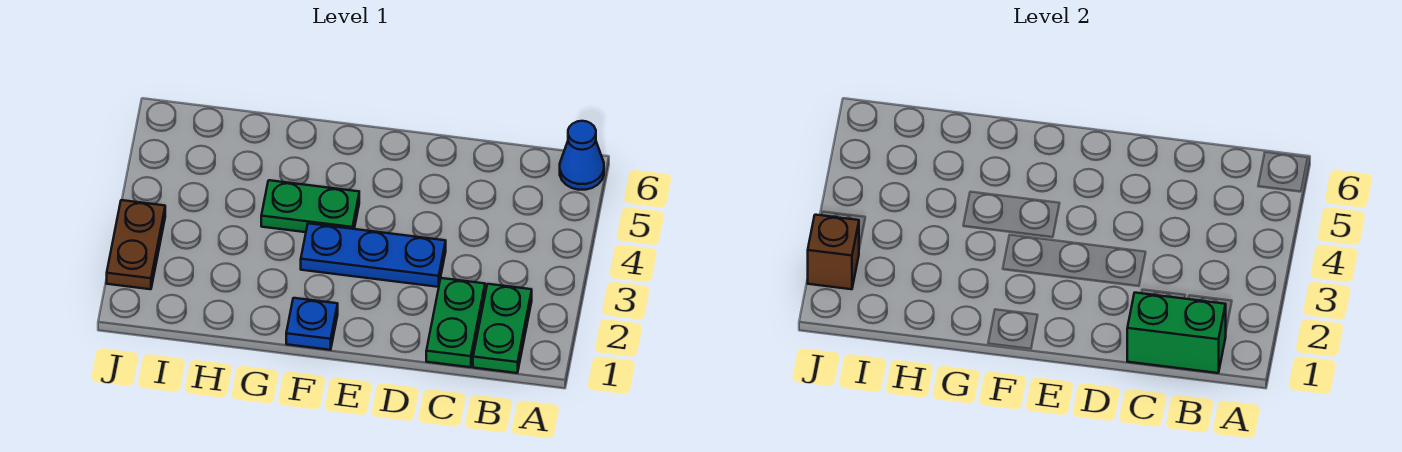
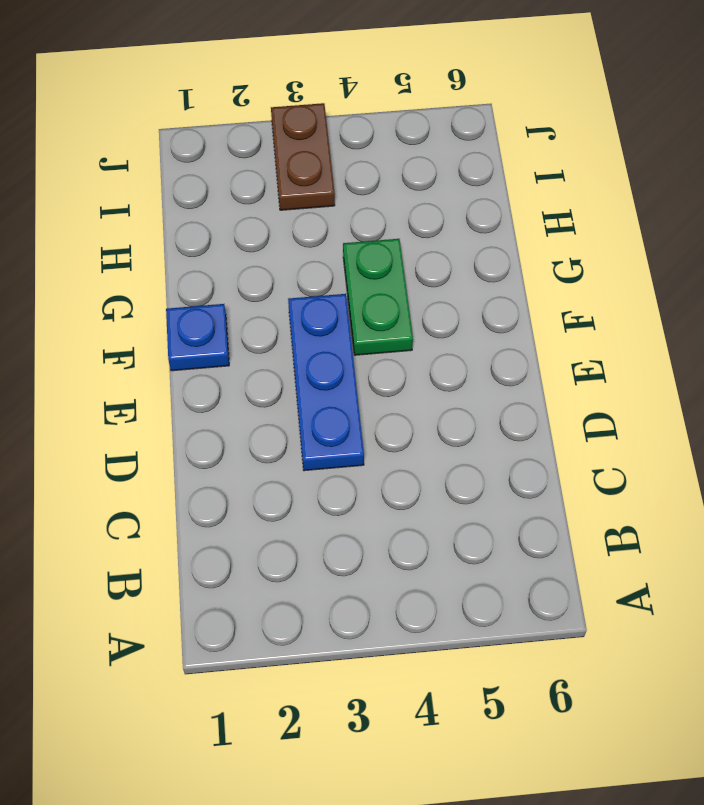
brown plate I3:J3 level 1 -> brown plate J2:J3 level 1
none -> blue cone A6 level 1
none -> green plate B1:B2 level 1

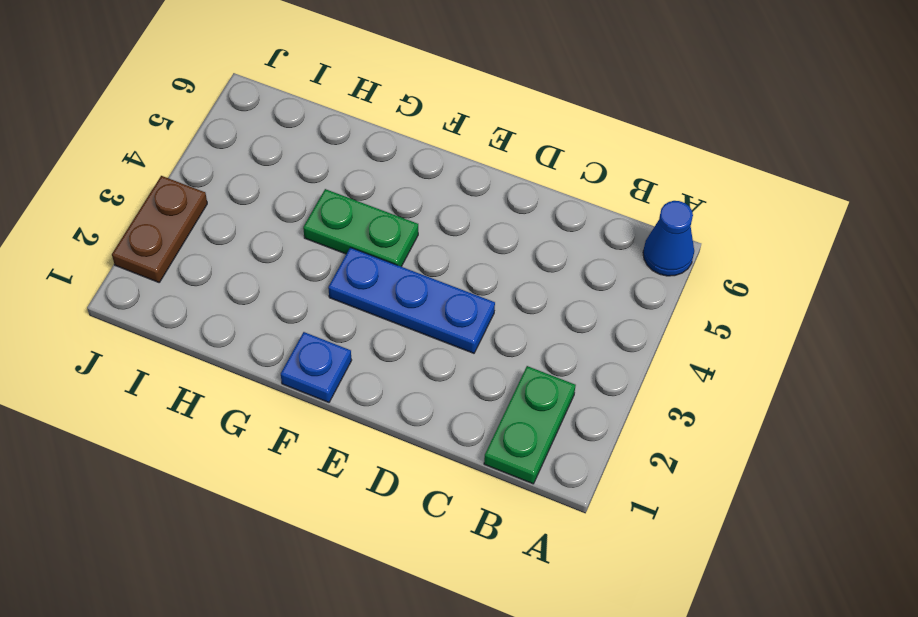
none -> green plate C1:C2 level 1
none -> green brick B1:C1 level 2

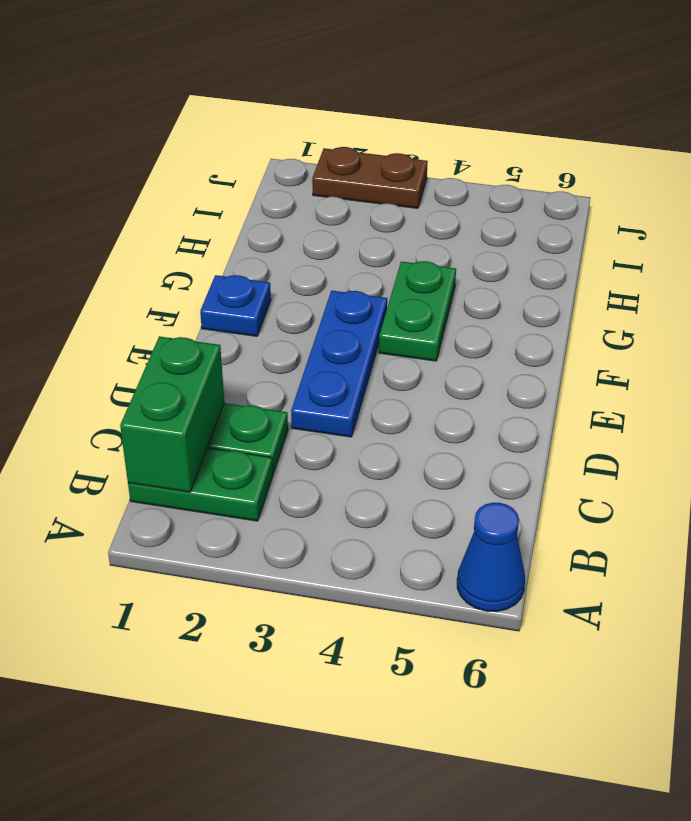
none -> brown brick J2 level 2

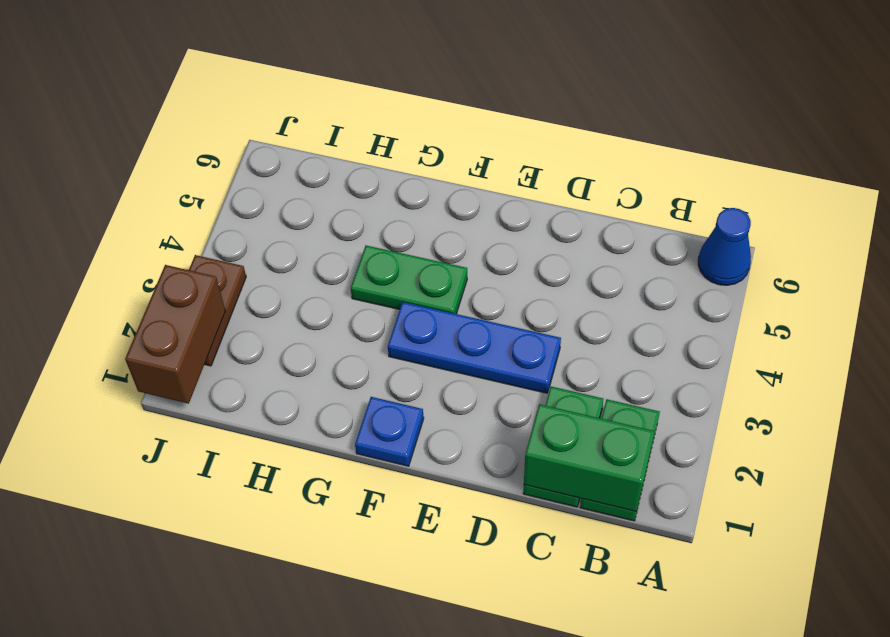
brown brick J1:J2 level 2 -> brown brick J2 level 2

